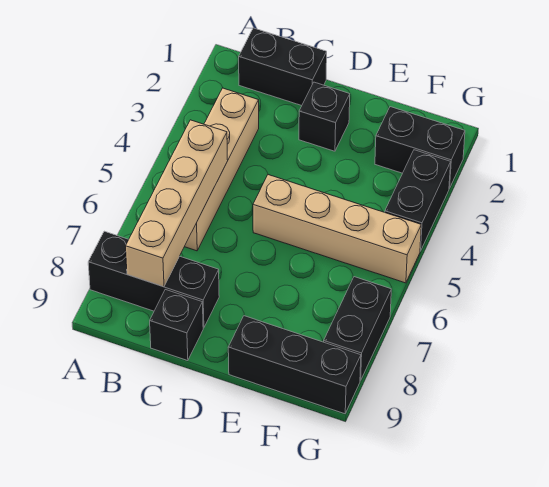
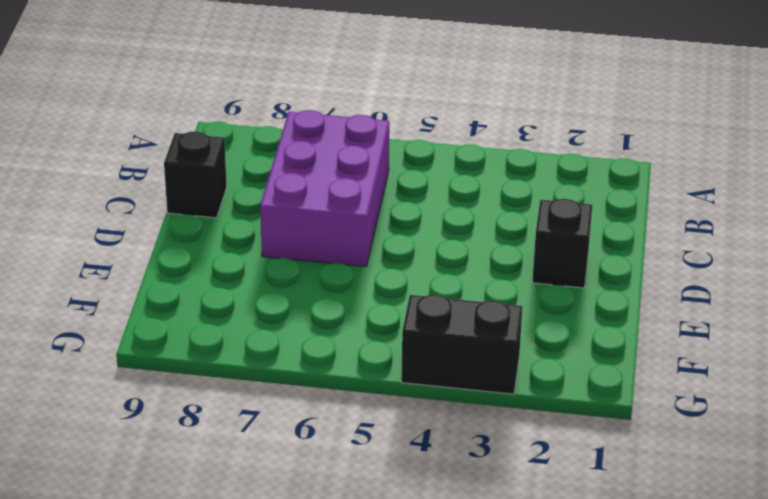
purple brick B6:D7 level 1 -> tan brick B3:B6 level 1
none -> black brick A8:C8 level 1
none -> black brick B1:C1 level 1

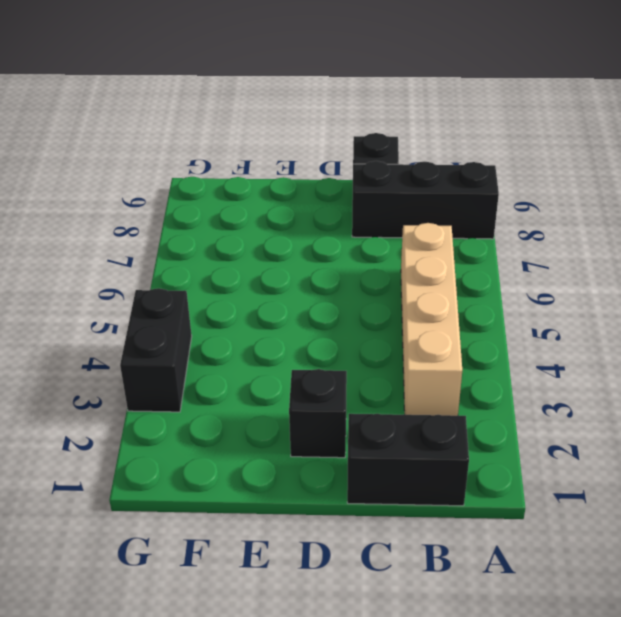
none -> tan brick D5:G5 level 1
none -> black brick E9:G9 level 1

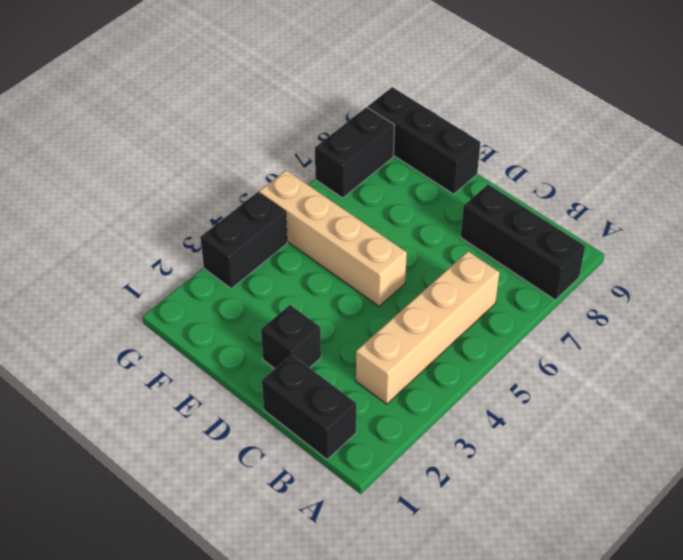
none -> black brick C9 level 1
none -> black brick F2:G2 level 1

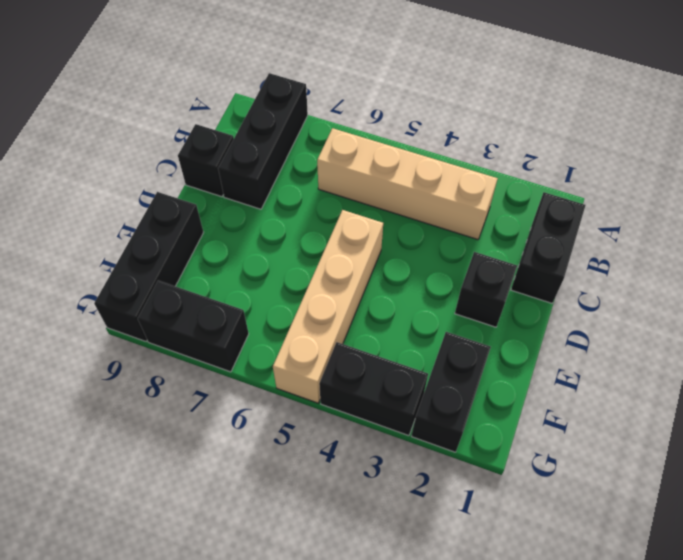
none -> tan brick B5:B8 level 2

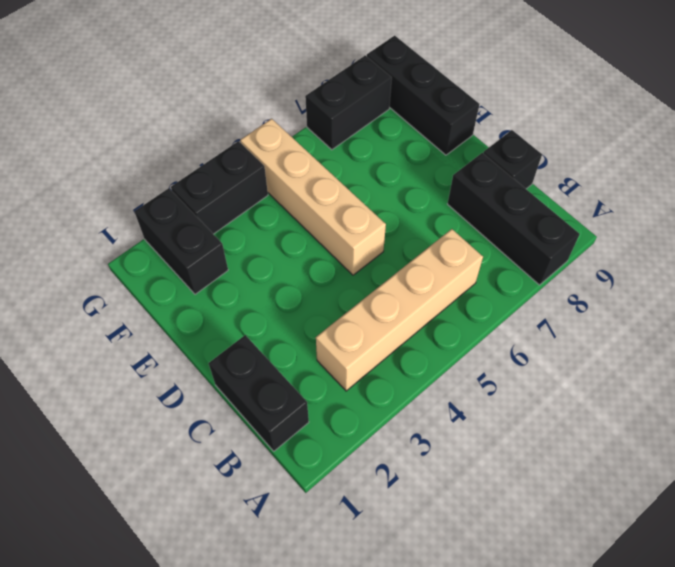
none -> black brick D2 level 1
none -> tan brick B5:B8 level 2

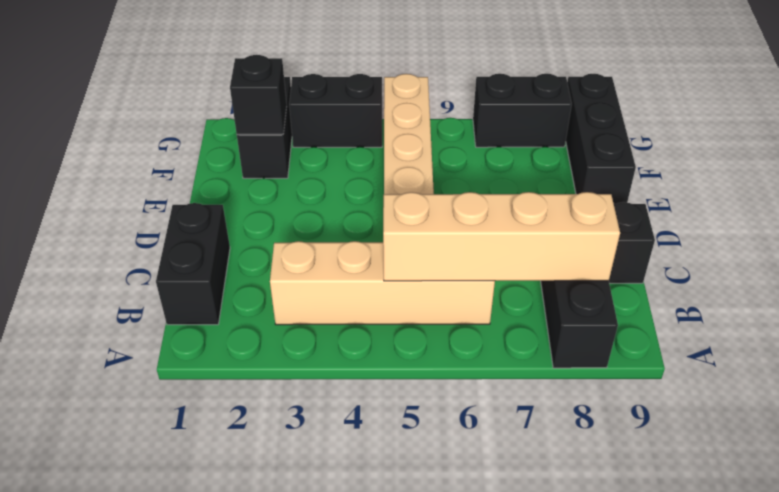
black brick F2 level 2 -> black brick D2 level 1

